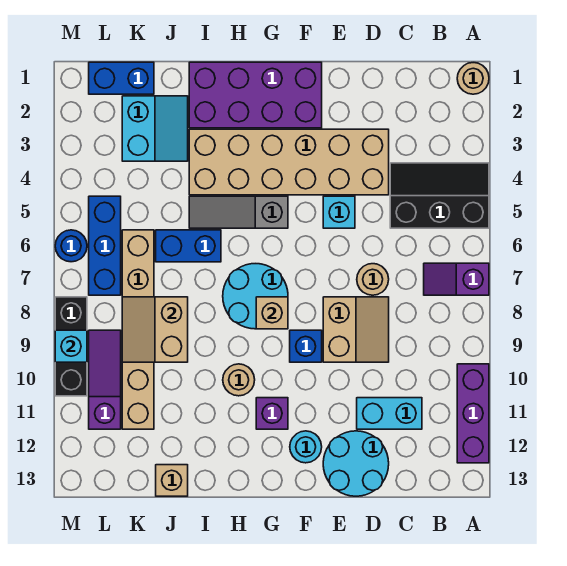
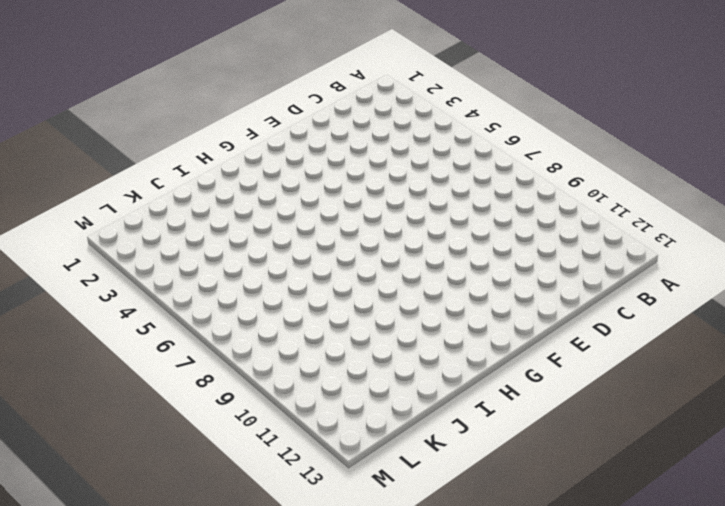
none -> tan round brick A1 level 1
none -> black slope A4:C5 level 1 top 5
none -> purple slope A7:B7 level 1 top A

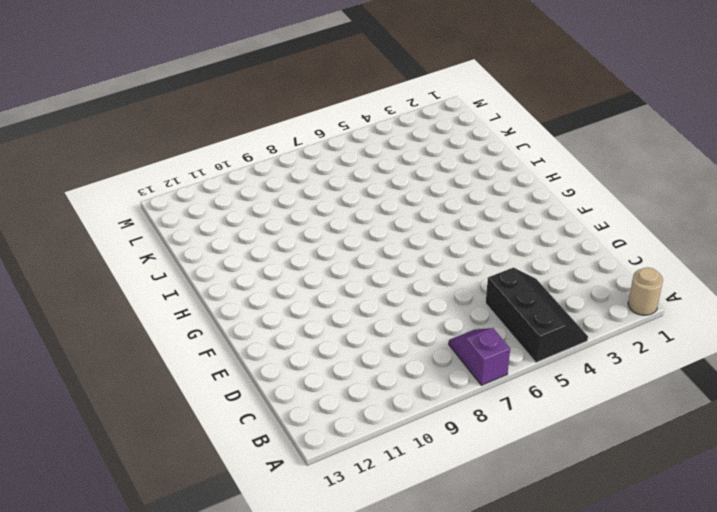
none -> purple brick A10:A12 level 1
none -> cyan brick C11:D11 level 1
none -> tan brick D3:I4 level 1

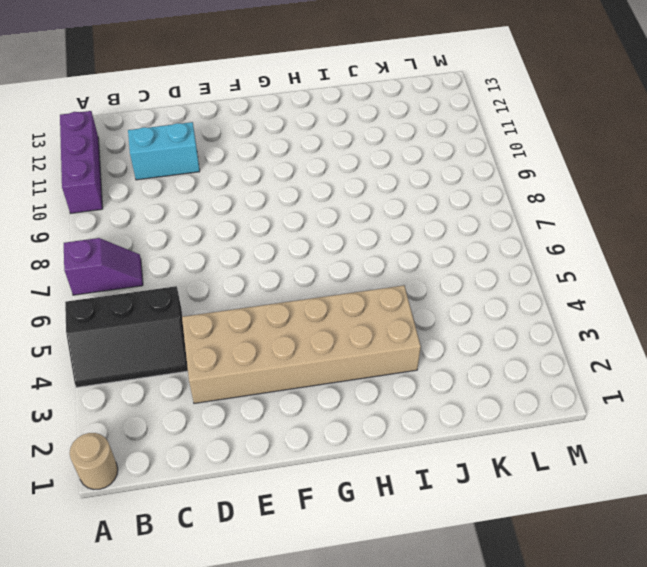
none -> tan round brick D7 level 1
none -> tan slope D8:E9 level 1 top E
none -> cyan round brick D12:E13 level 1

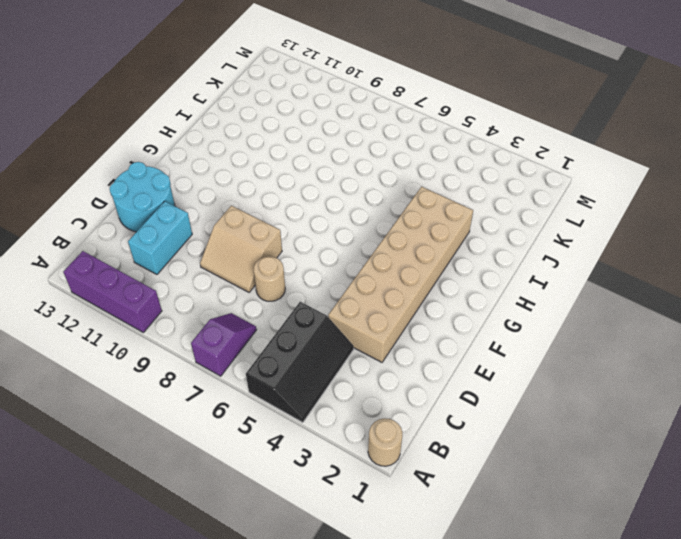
none -> cyan brick E5 level 1
none -> purple brick F1:I2 level 1
none -> blue brick F9 level 1

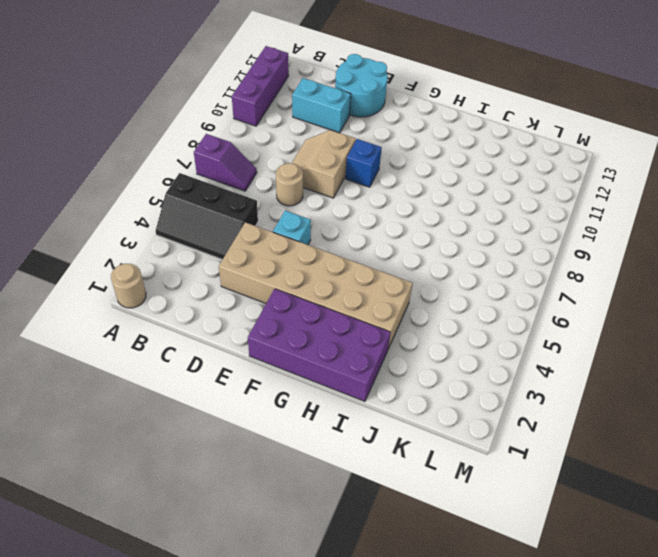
none -> cyan round brick F12 level 1
none -> grey slope G5:I5 level 1 top G
none -> cyan round brick G7:H8 level 1

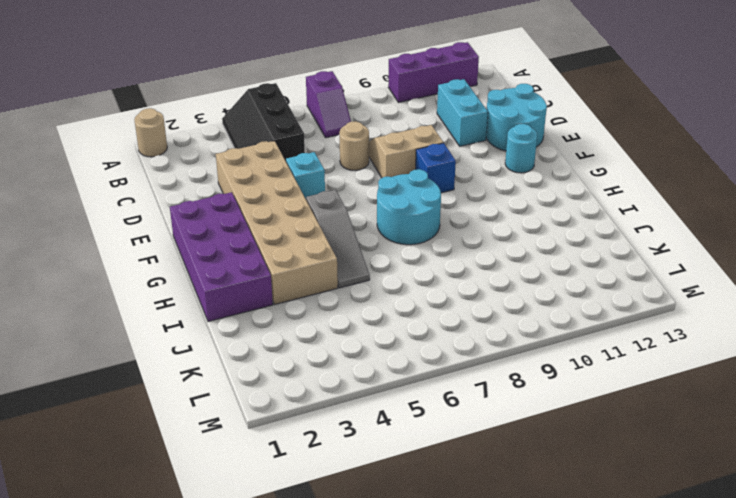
none -> purple brick G11 level 1
none -> tan round brick H10 level 1
none -> blue brick I6:J6 level 1

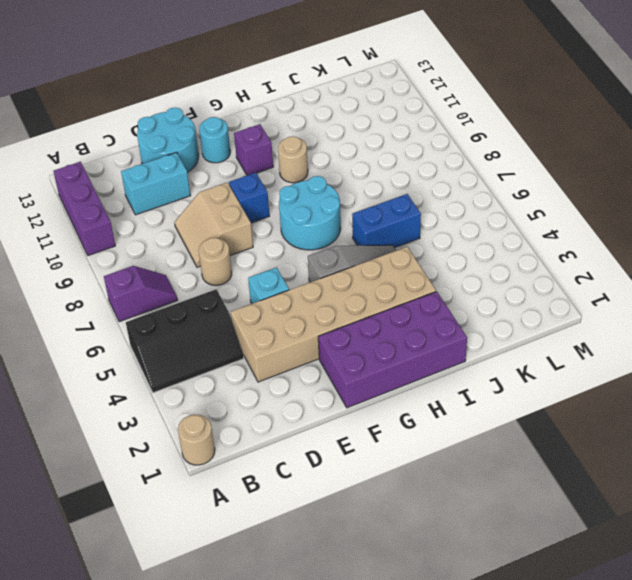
none -> cyan slope J2:K3 level 1 top K
none -> tan brick J13 level 1
none -> blue brick K1:L1 level 1

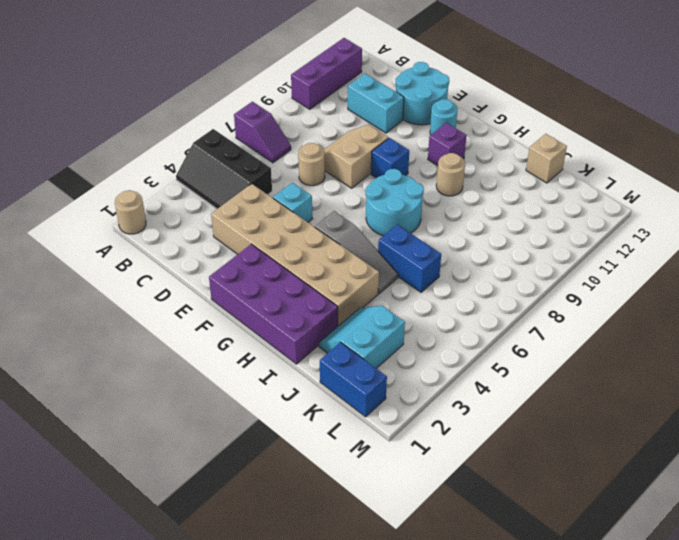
none -> tan brick K6:K11 level 1
none -> blue brick L5:L7 level 1
none -> purple slope L9:L11 level 1 top 11

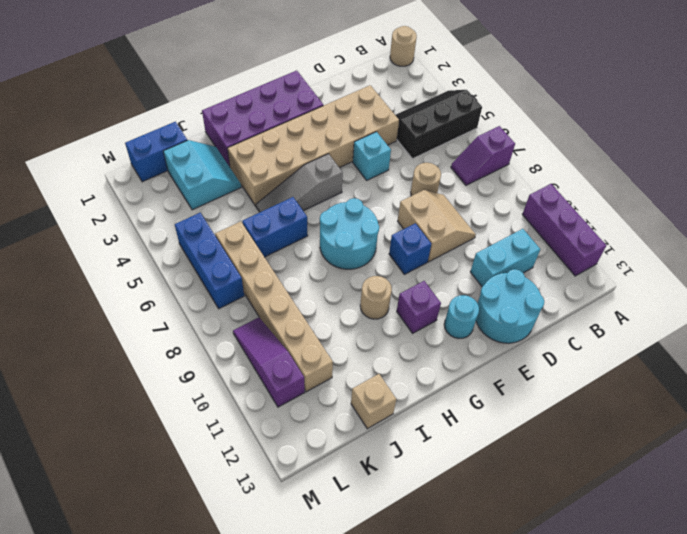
none -> blue round brick M6 level 1
none -> black brick M8:M10 level 1
none -> tan brick G8 level 2

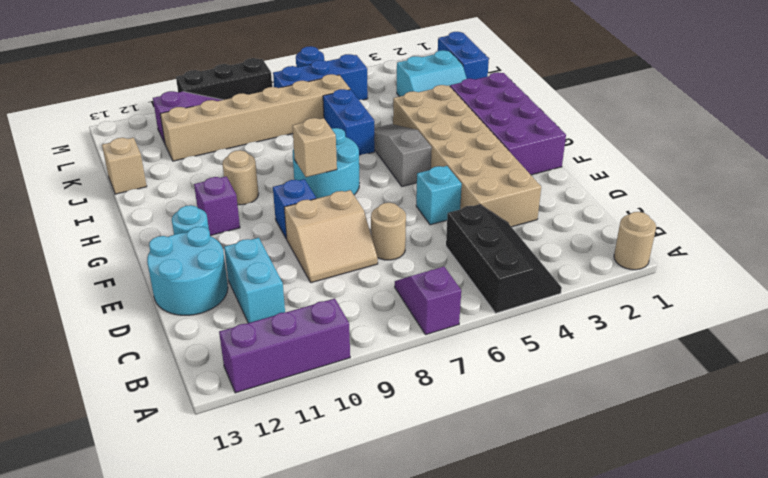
none -> tan slope J8:K9 level 2 top J
none -> cyan brick M9 level 2

